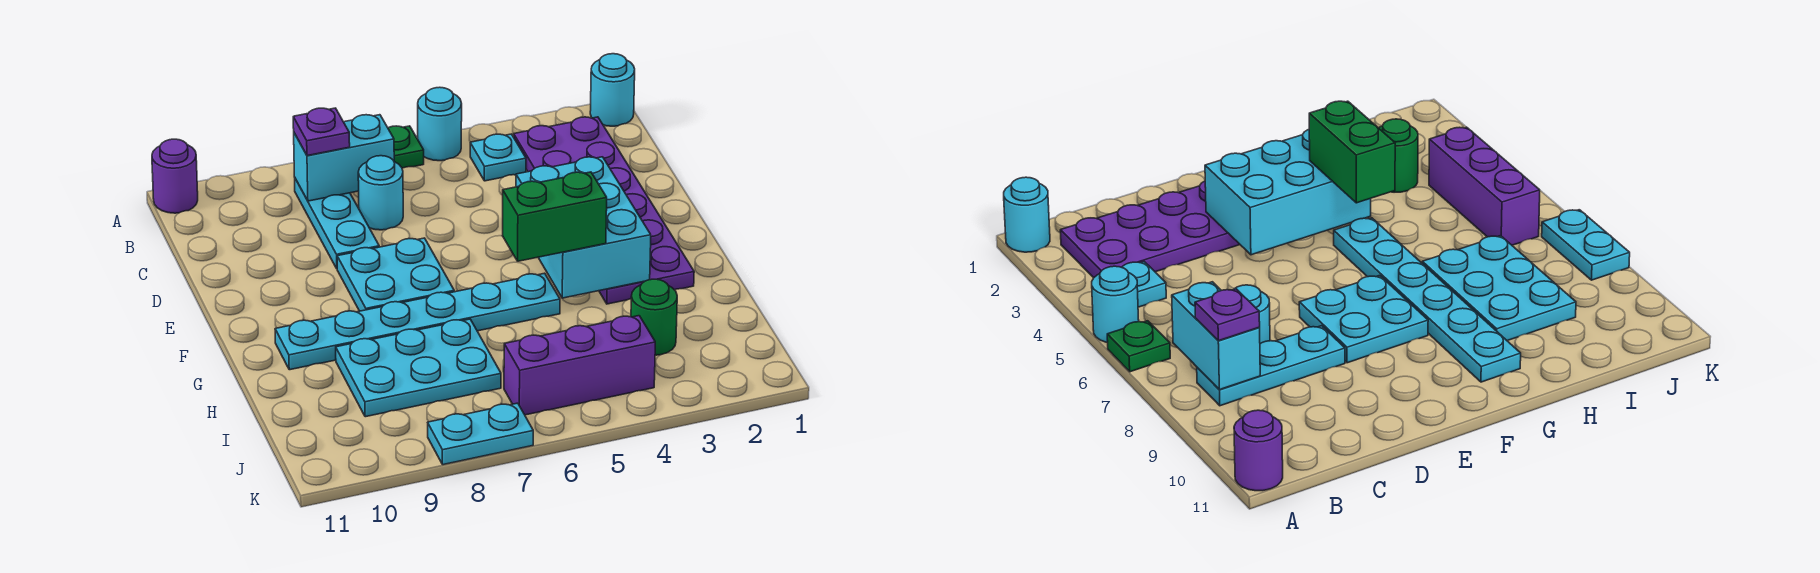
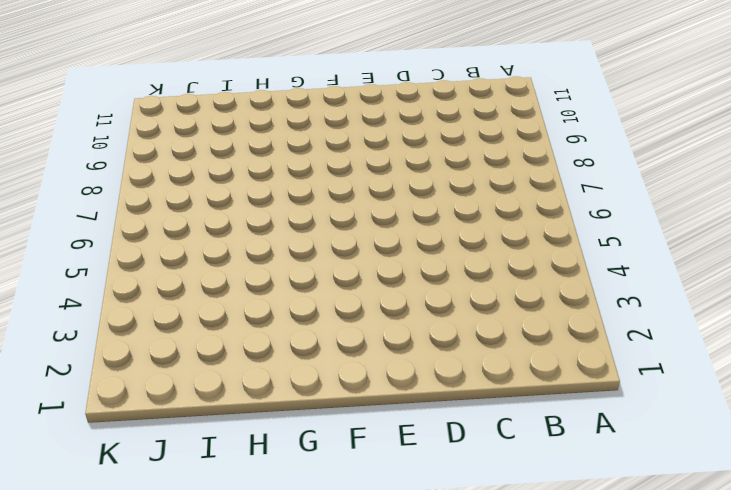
none -> cyan round brick A1 level 1
none -> cyan round brick A5 level 1
none -> green plate A6 level 1

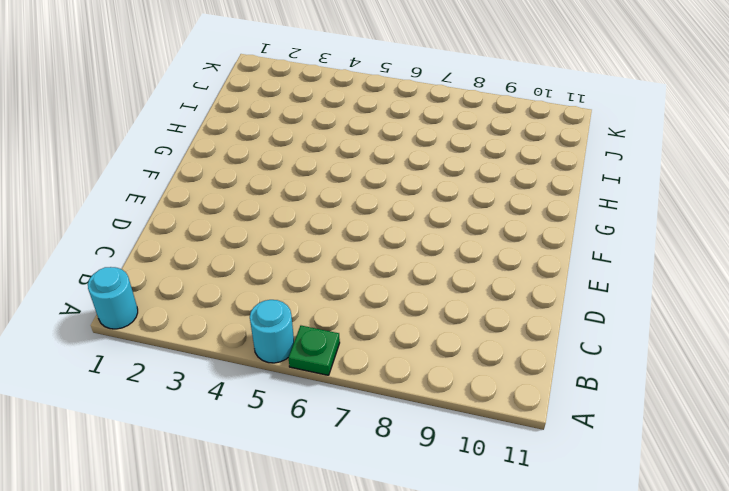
none -> purple round brick A11 level 1
none -> purple plate B2:G3 level 1
none -> cyan plate B4 level 1

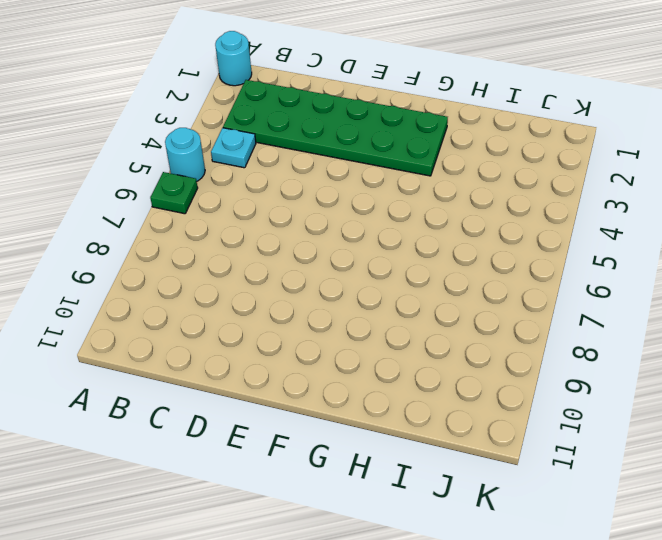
green plate B2:G3 level 1 -> purple plate B2:G3 level 1
none -> purple round brick A11 level 1
none -> cyan plate B8:D8 level 1
none -> cyan round brick C7 level 1

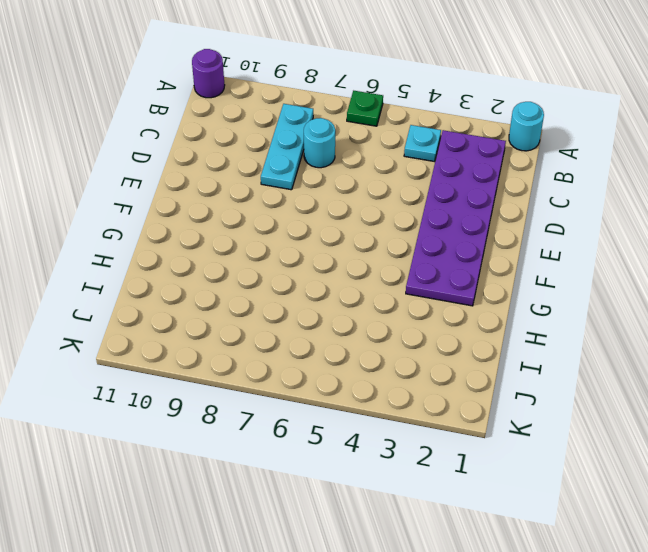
none -> cyan round brick A5 level 1
none -> cyan plate E7:F8 level 1
none -> cyan plate G5:G10 level 1

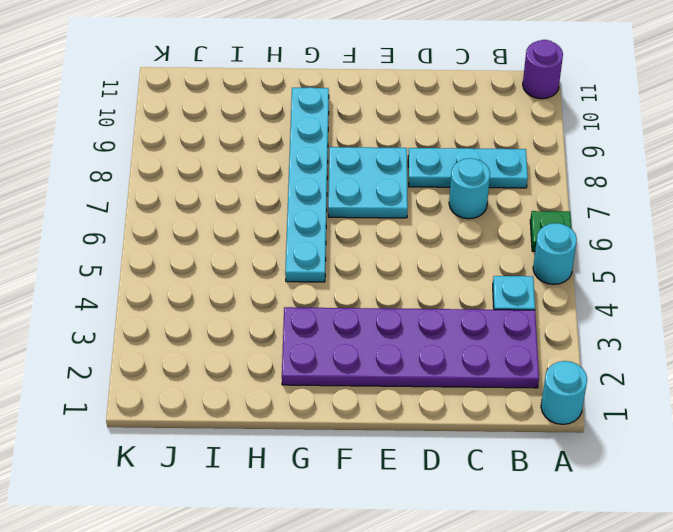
none -> cyan plate H7:I9 level 1
none -> green round brick I3 level 1
none -> purple brick J4:J6 level 1

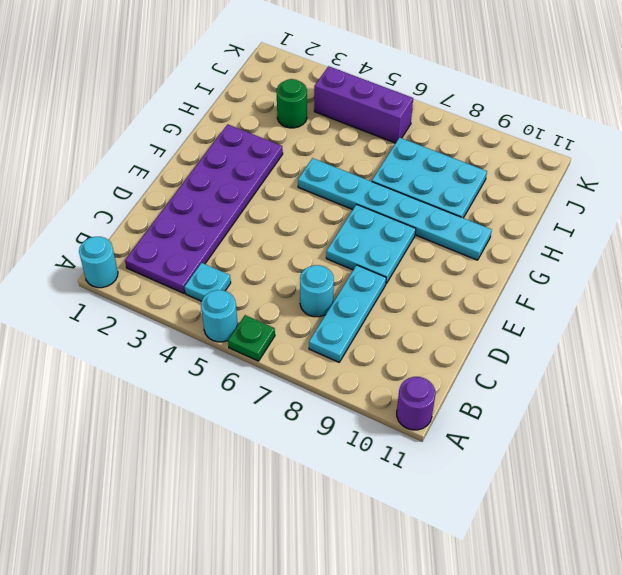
none -> cyan plate K7:K8 level 1
none -> cyan brick B7:B8 level 2
none -> cyan brick E3:G4 level 2

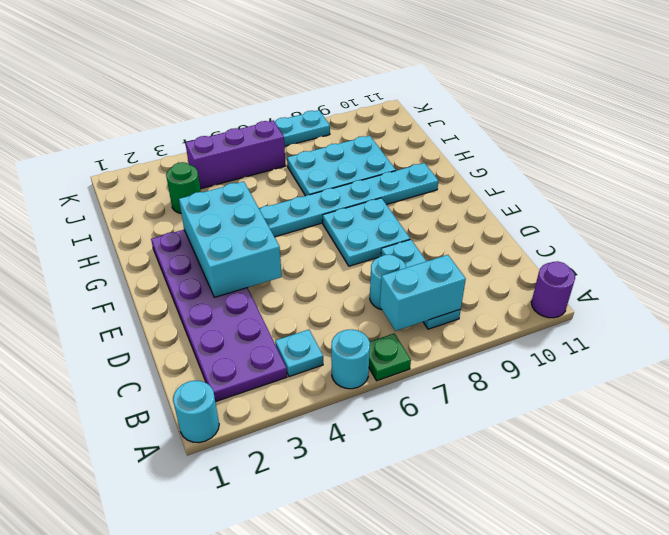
none -> purple plate B8 level 3
none -> green brick G4:G5 level 3

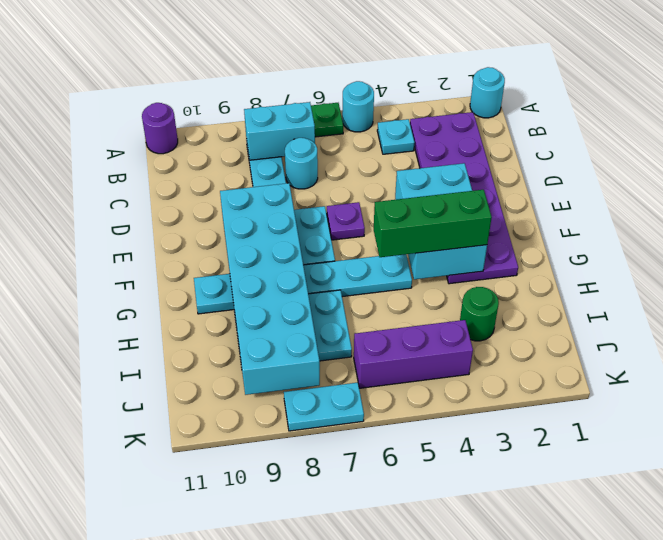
purple plate E6 level 1 -> purple plate B8 level 3
cyan brick E8:J9 level 2 -> none
green brick G3:G5 level 3 -> green brick G4:G5 level 3

